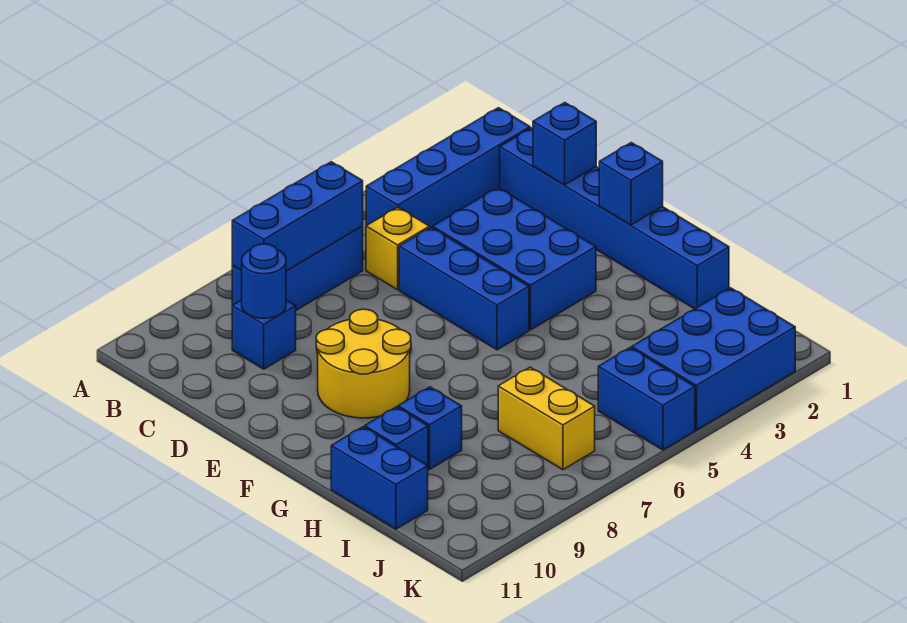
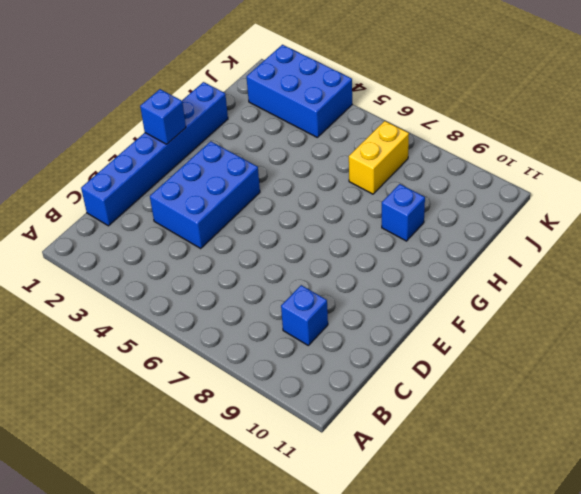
none -> blue brick B1:B4 level 1
none -> blue brick B6:B8 level 1
none -> yellow brick C5 level 1

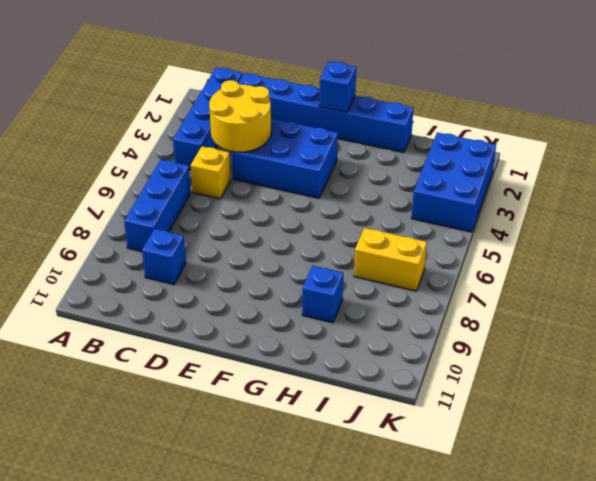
yellow round brick C3:D4 level 2 -> yellow round brick E8:F9 level 1
none -> blue brick D5:F5 level 1
none -> blue brick H10 level 1
none -> blue brick H11:I11 level 1

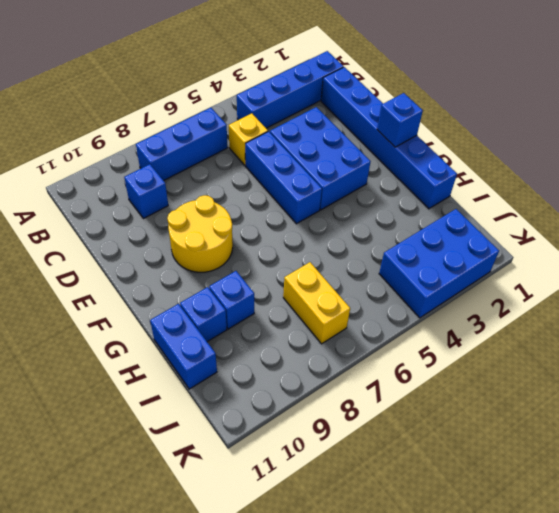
none -> blue brick J5:K5 level 1
none -> blue brick B6:B8 level 2
none -> blue round brick C9 level 2

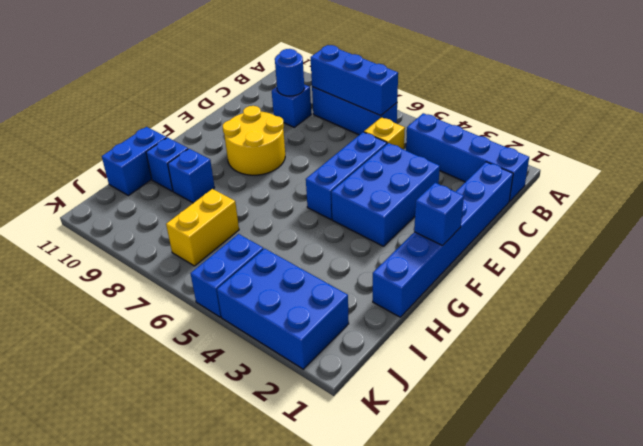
none -> blue brick D1 level 2

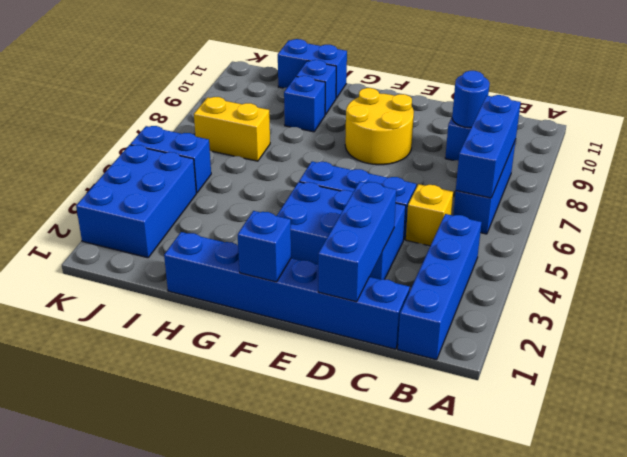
blue brick D1:D3 level 2 -> blue brick D1 level 2

